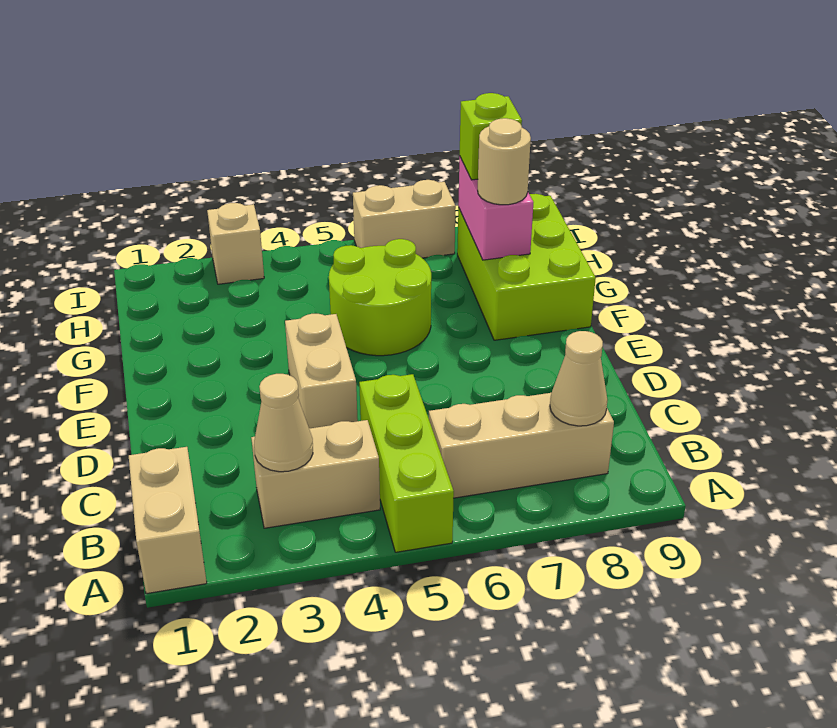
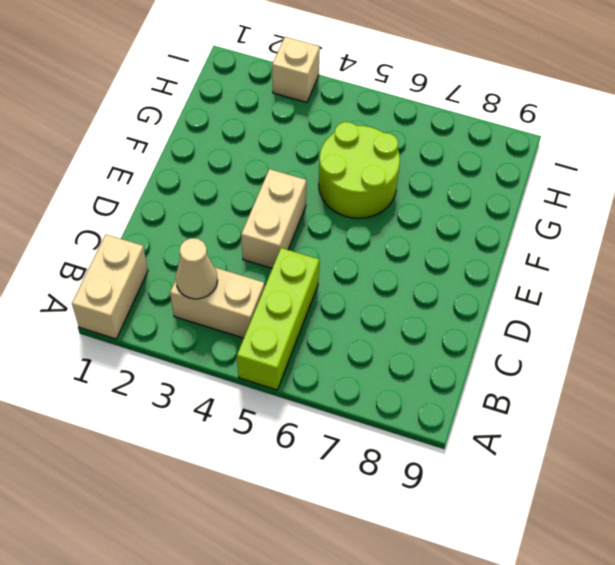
none -> tan brick B6:B8 level 1
none -> lime brick F8:H9 level 1
none -> tan brick I6:I7 level 1

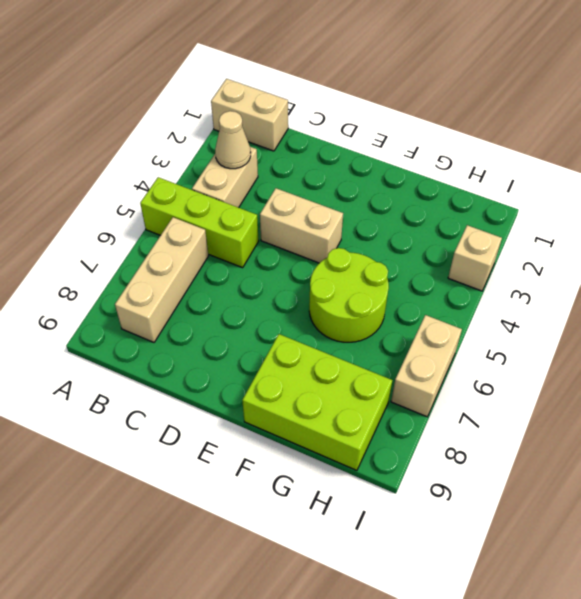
none -> tan cone B8 level 2
none -> pink brick G8:H8 level 2
none -> tan round brick G8 level 3

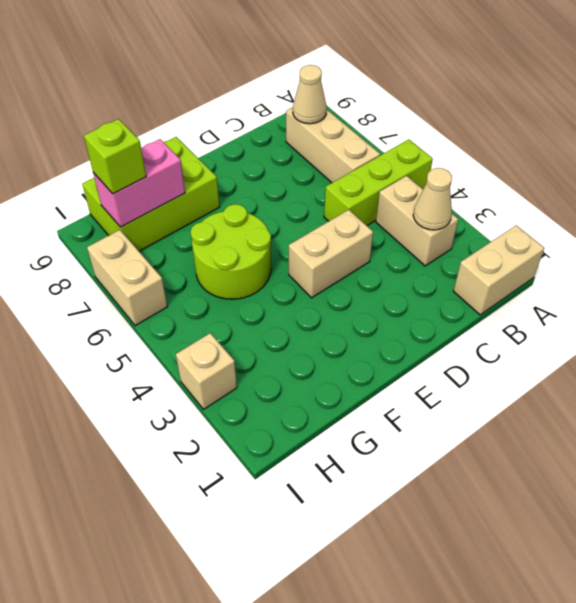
none -> tan round brick G8 level 3

